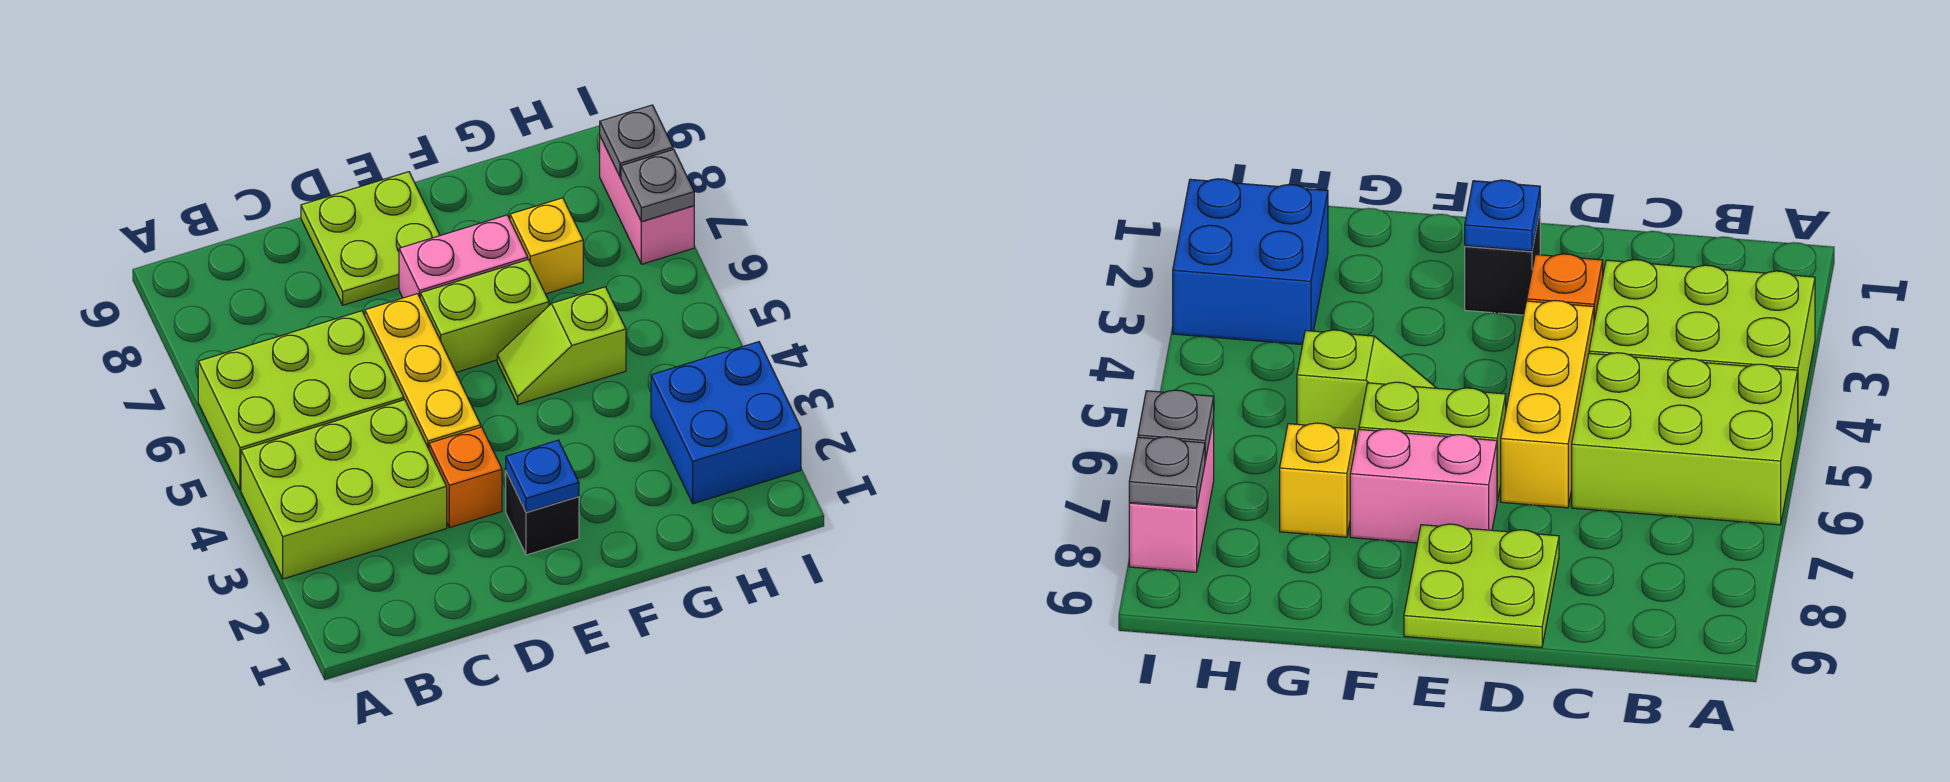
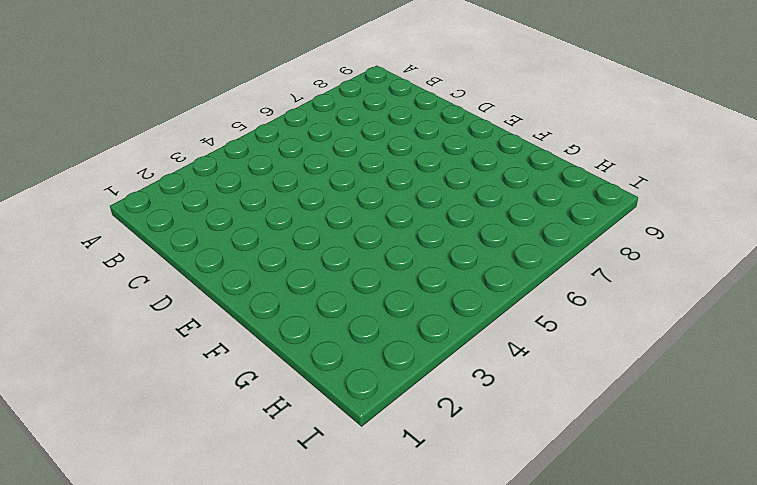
none -> lime brick A3:C4 level 1
none -> lime brick A5:C6 level 1
none -> orange brick D3 level 1

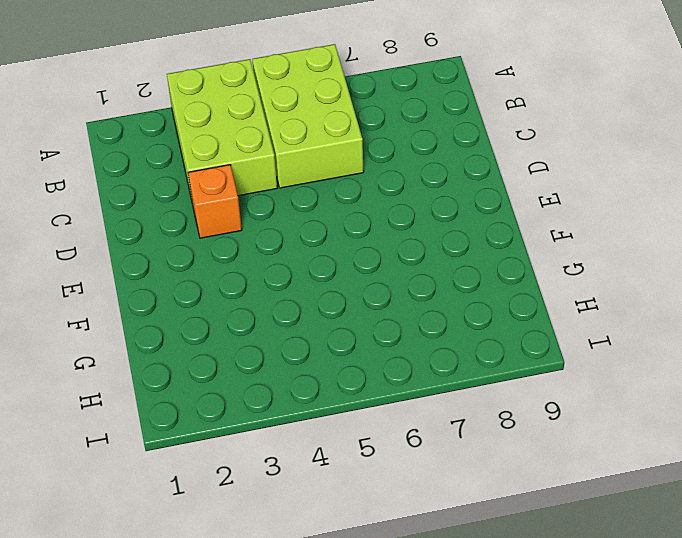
none -> yellow brick D4:D6 level 1
none -> lime plate D8:E9 level 1
none -> black brick E2 level 1

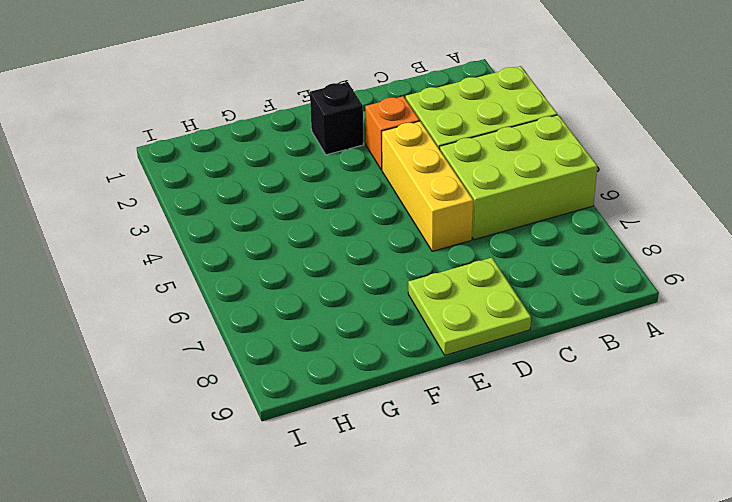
none -> lime brick E6:F6 level 1
none -> pink brick E7:F7 level 1
none -> lime slope F5:G5 level 1 top G

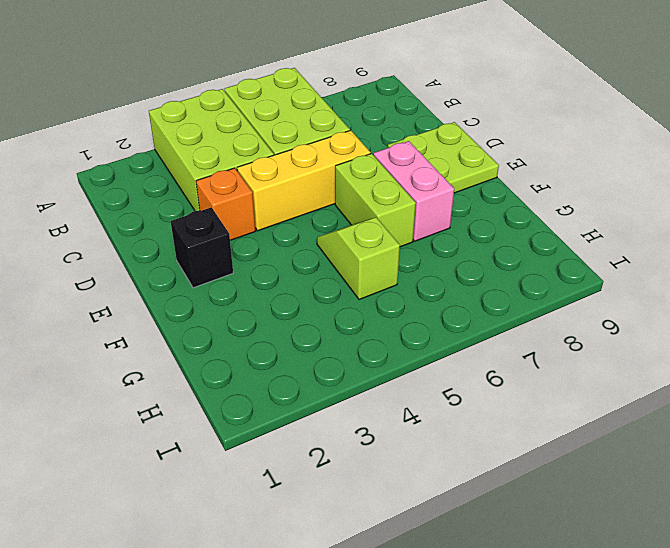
none -> yellow brick G7 level 1
none -> blue brick H2:I3 level 1
none -> pink brick I7:I8 level 1

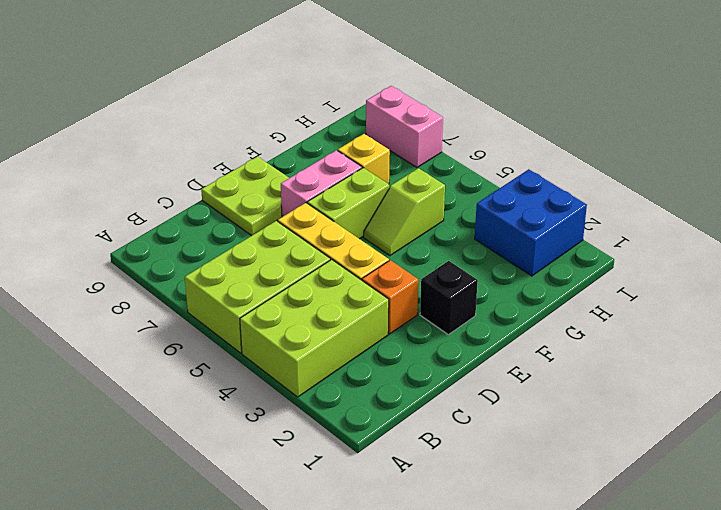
none -> blue plate E2 level 2
none -> grey plate I7 level 2
none -> grey plate I8 level 2

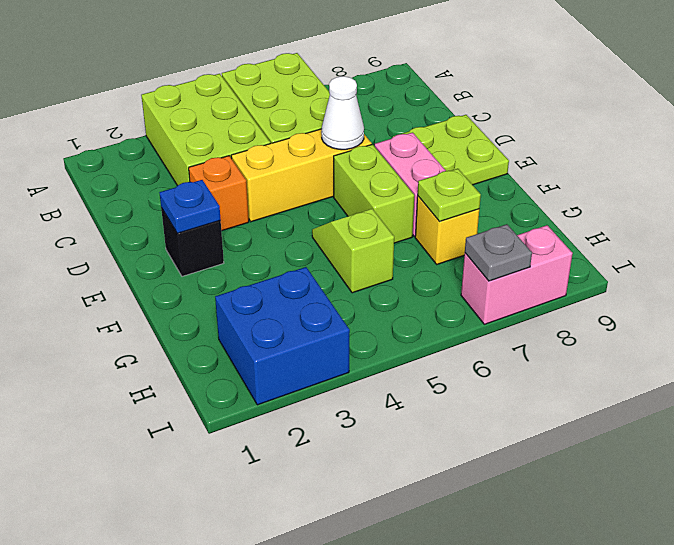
white cone D6 level 2 -> none
lime plate G7 level 2 -> none
none -> grey plate I8 level 2

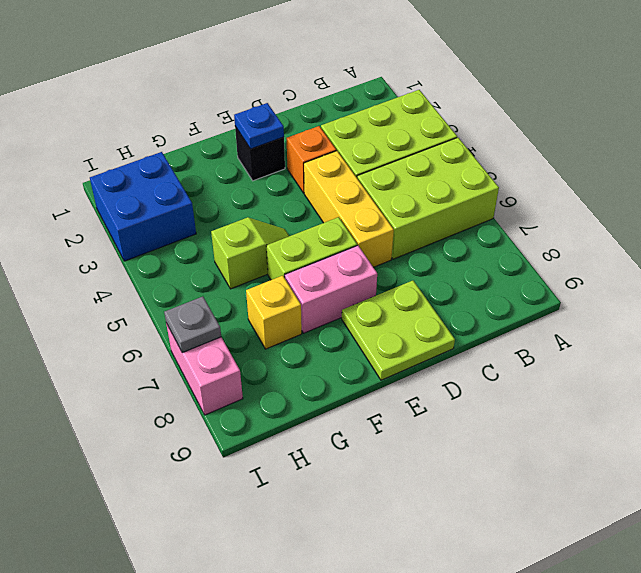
none -> grey plate I8 level 2

